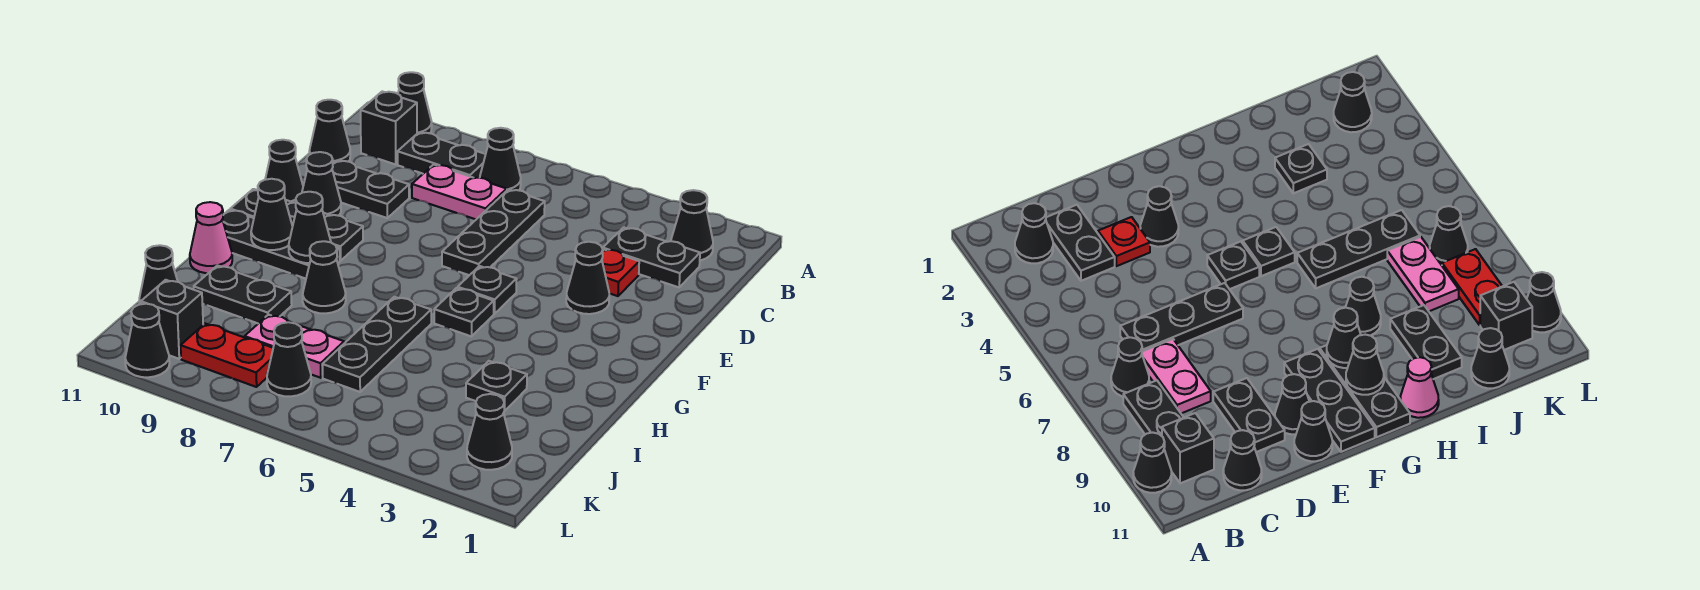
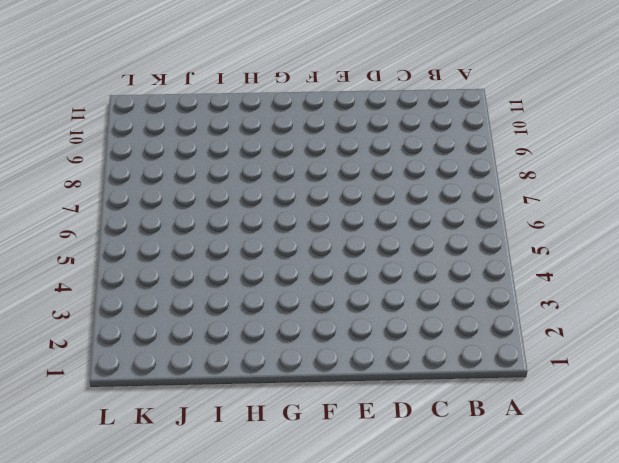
none -> black cone A10 level 1
none -> black cone B2 level 1
none -> black cone B7 level 1
none -> black plate B8:B9 level 1

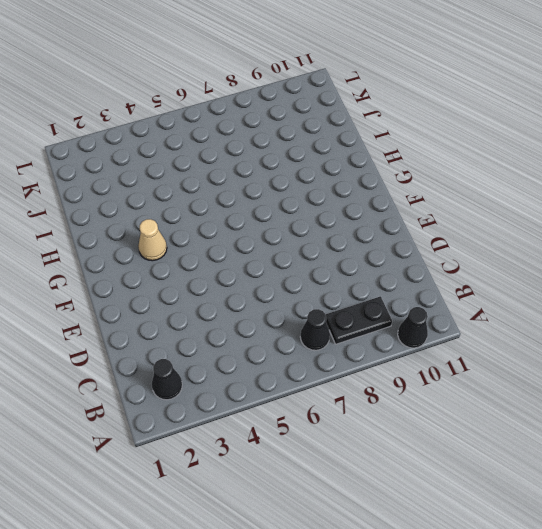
tan cone G3 level 1 -> none
none -> black brick B10 level 1
none -> black plate C2:C3 level 1
none -> black plate C6:E6 level 1
none -> pink plate C7:C8 level 1

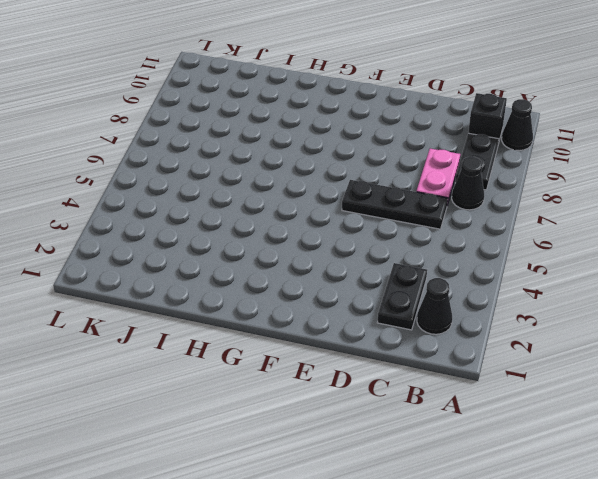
none -> black cone C11 level 1
none -> red plate D3 level 1
none -> black plate D9:D10 level 1
none -> black cone E3 level 1

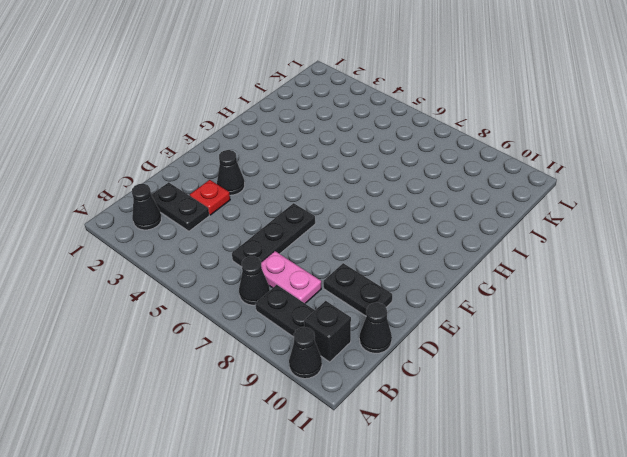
none -> black cone E10 level 1
none -> black cone E11 level 1
none -> black plate F5 level 1
none -> black plate F9:F11 level 1

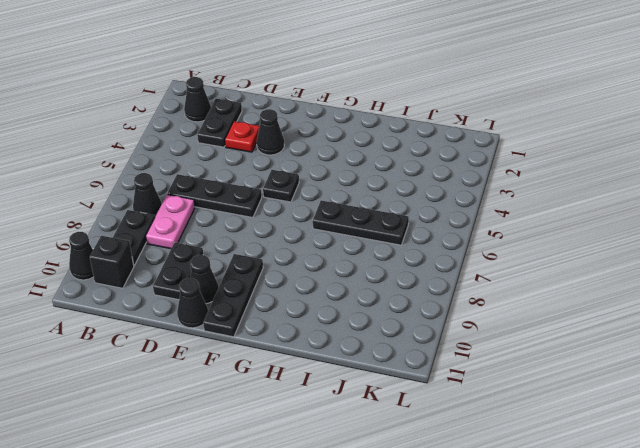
none -> black cone C11 level 1
none -> black plate G5 level 1
none -> black plate G9:G11 level 1
none -> black cone H8 level 1

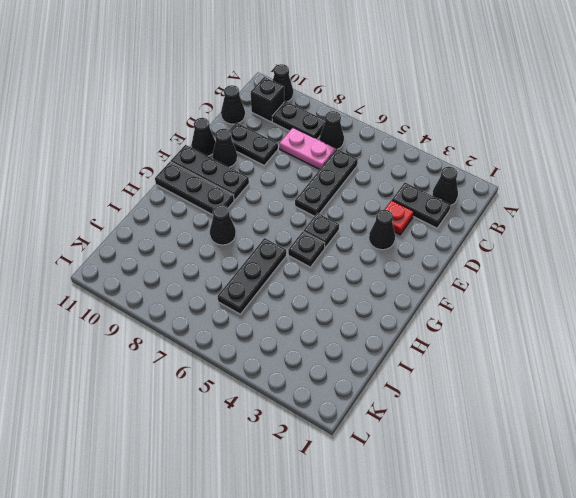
none -> pink cone H11 level 1
none -> black plate I3 level 1
none -> black plate I9:I10 level 1
none -> pink plate J7:J8 level 1

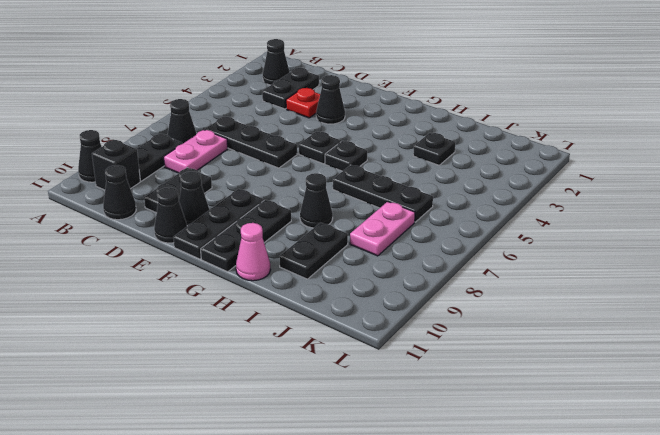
none -> black cone J11 level 1
none -> black cone K2 level 1
none -> black cone K7 level 1
none -> red plate K8:K9 level 1

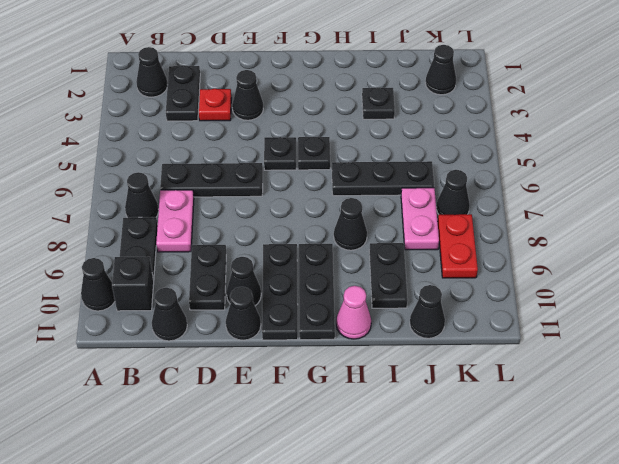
none -> black brick K10 level 1
none -> black cone L10 level 1
none -> black cone G9 level 2
none -> black cone G10 level 2

